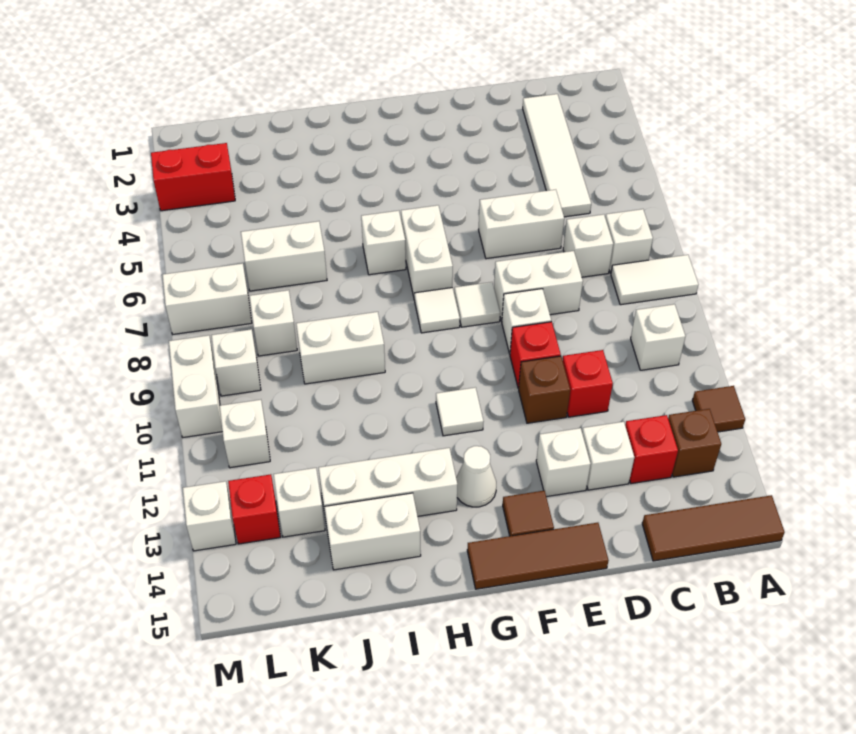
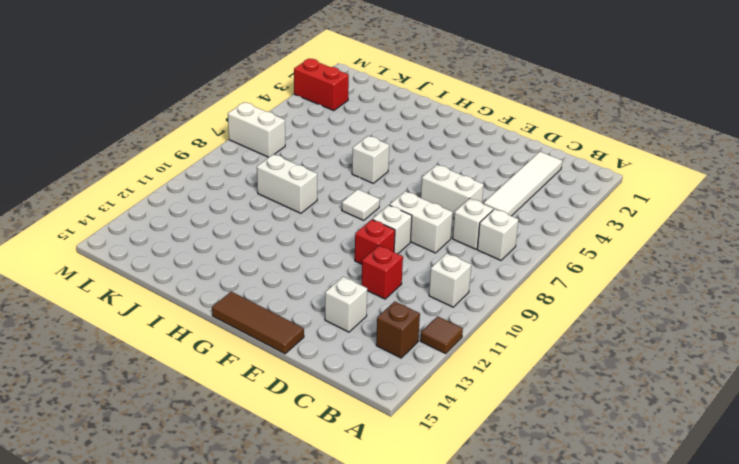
none -> white tile A8:B8 level 1
none -> brown tile A15:C15 level 1
none -> red brick C13 level 1
none -> brown brick E11 level 1

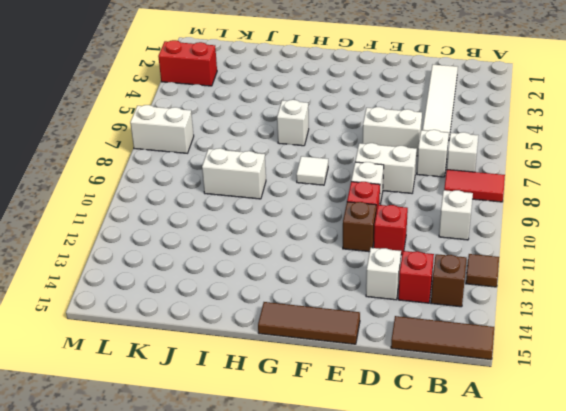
red tile A8:B8 level 1 -> white tile A8:B8 level 1
none -> white brick E13 level 1
none -> white tile F8 level 1
none -> brown tile F14 level 1
none -> white brick G6:G7 level 1

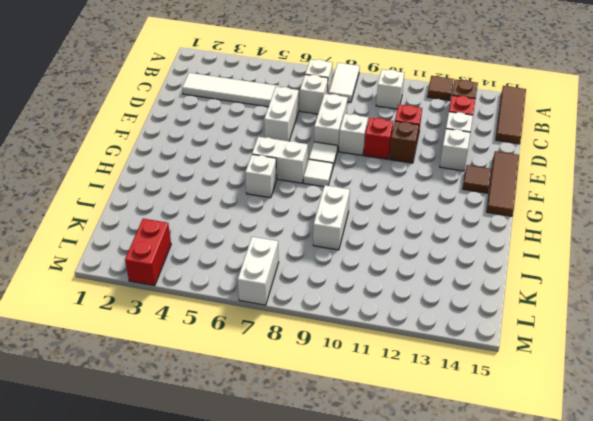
none -> white tile G11 level 1
none -> white cone G13 level 1
none -> white brick H13:J13 level 1
none -> white brick I14:J14 level 1

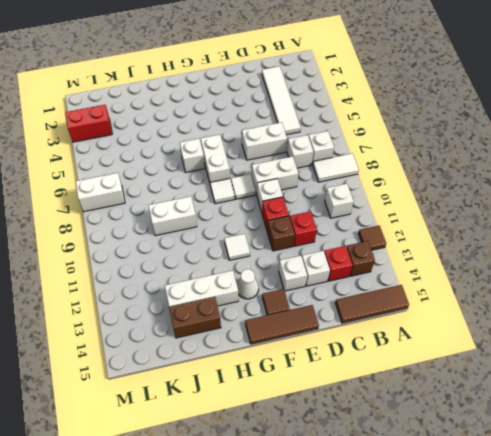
brown brick I14:J14 level 1 -> white brick I14:J14 level 1
none -> white brick J6:K6 level 1
none -> white brick K8 level 1
none -> white brick K13 level 1
none -> white brick L9 level 1

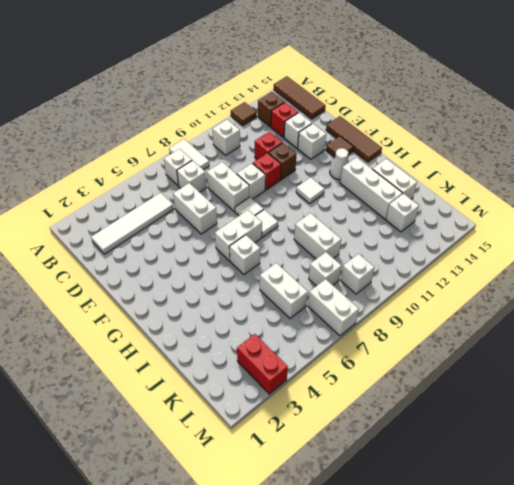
none -> white brick L11 level 1
none -> red brick L13 level 1
none -> white brick M9:M10 level 1
none -> white brick M13 level 1

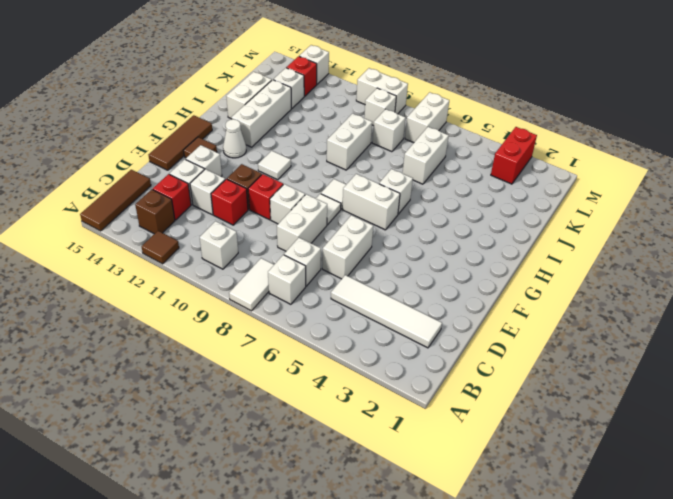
white brick D12 level 1 -> white brick L11 level 1

